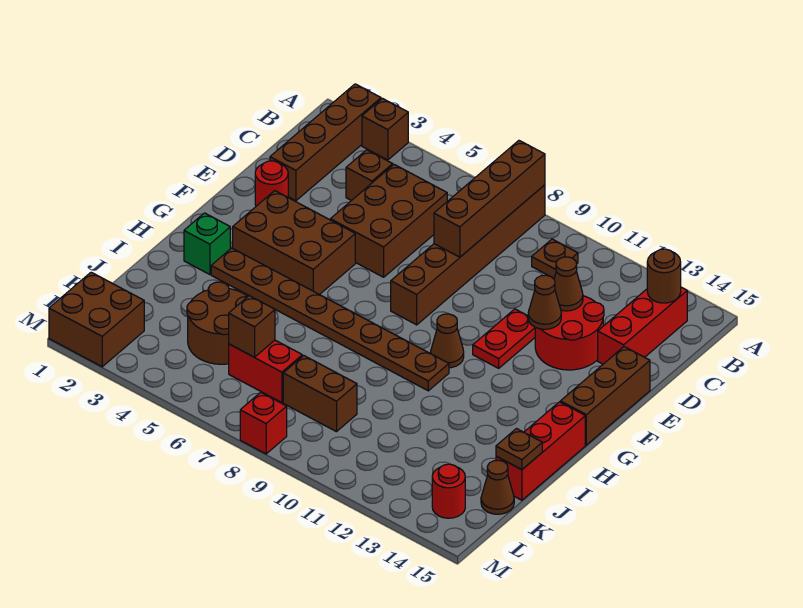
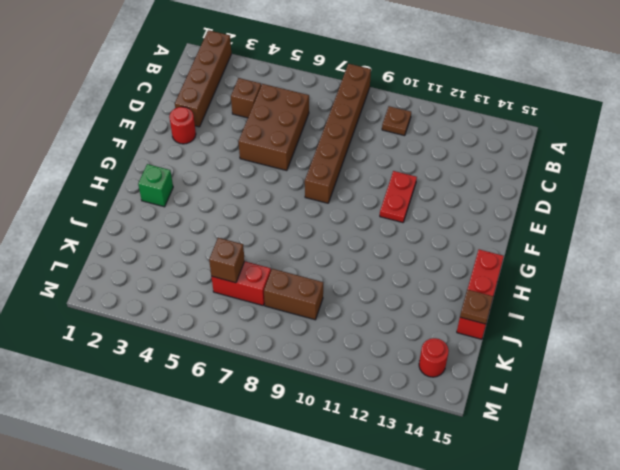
none -> brown brick A3 level 1
none -> red brick B14:D14 level 1
none -> red round brick D12:E13 level 1

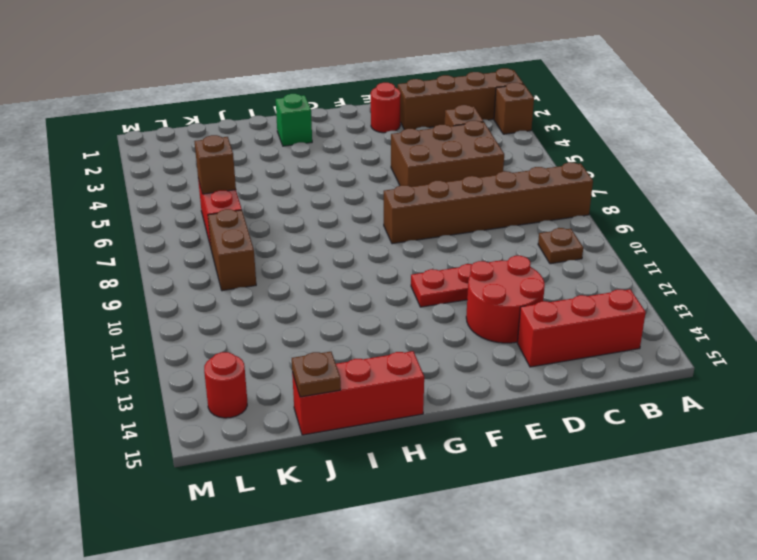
none -> brown brick E15:G15 level 1
none -> brown brick F3:G5 level 1
none -> brown cone G10 level 1

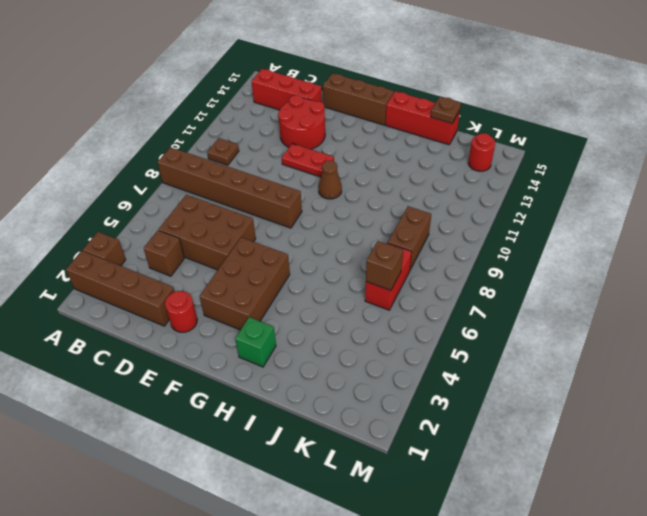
none -> brown plate H3:H10 level 1
none -> brown round brick J4:K5 level 1
none -> brown cone K15 level 1

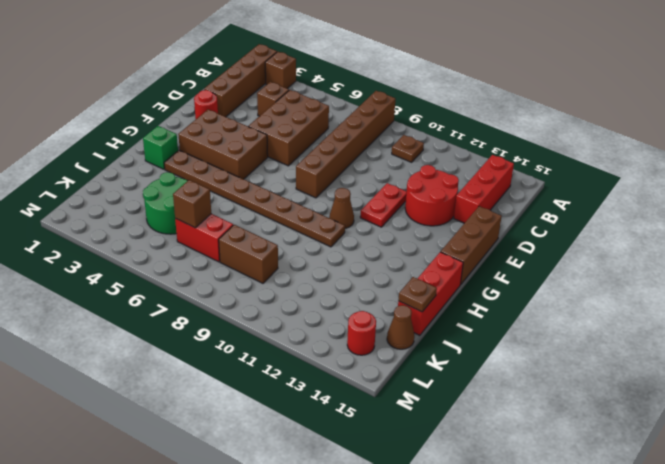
green round brick J4:K5 level 1 -> brown round brick J4:K5 level 1
none -> brown brick L1:M2 level 1
none -> red brick M8 level 1
none -> brown brick A8:D8 level 2

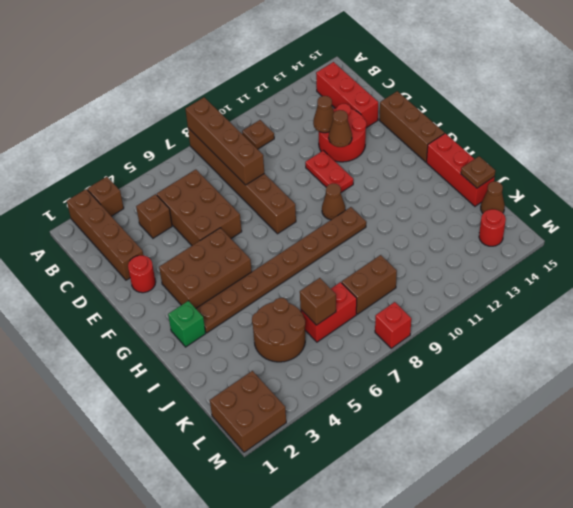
none -> brown round brick B14 level 2

